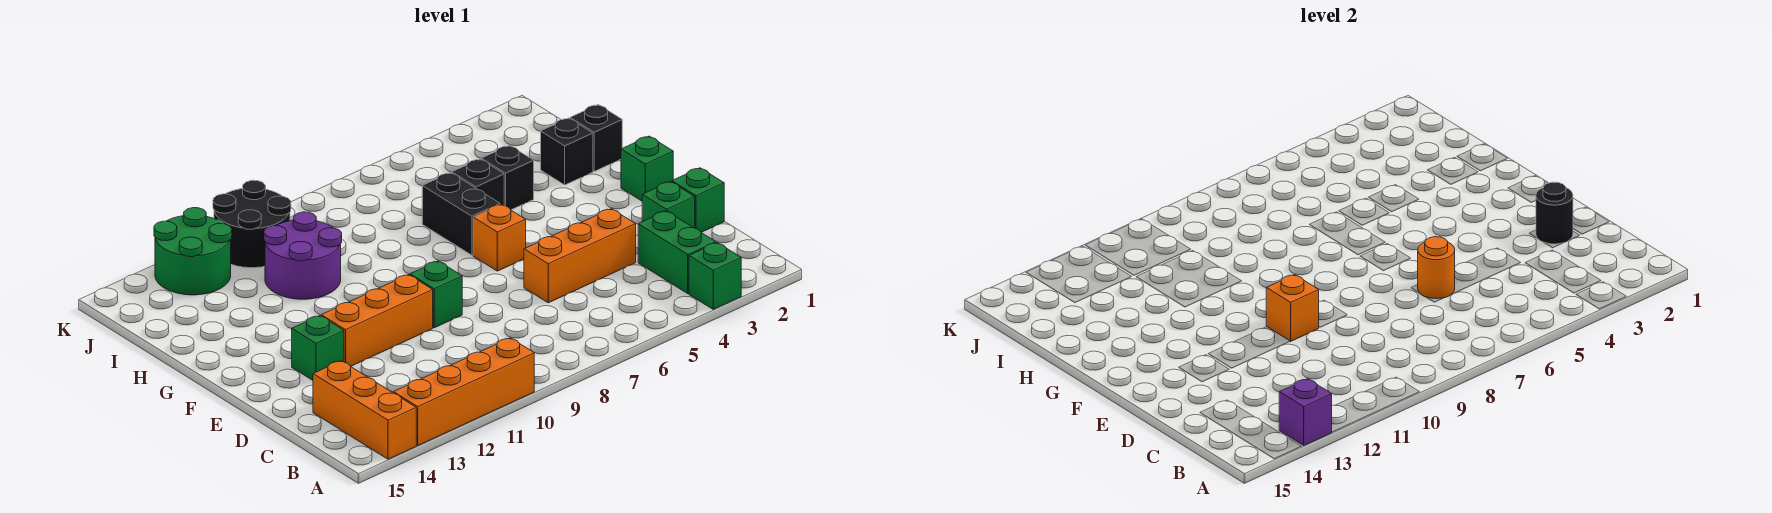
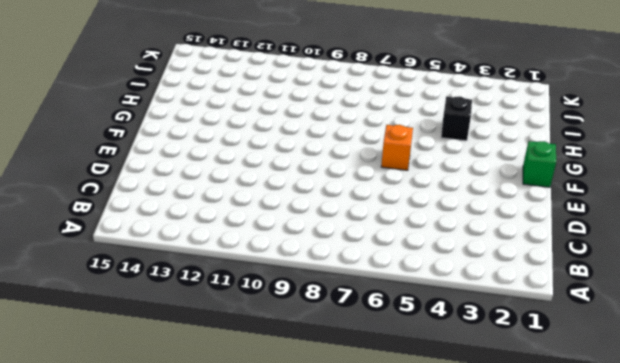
none -> green brick A3 level 1
none -> orange brick A10:A13 level 1
none -> orange brick A14:C14 level 1

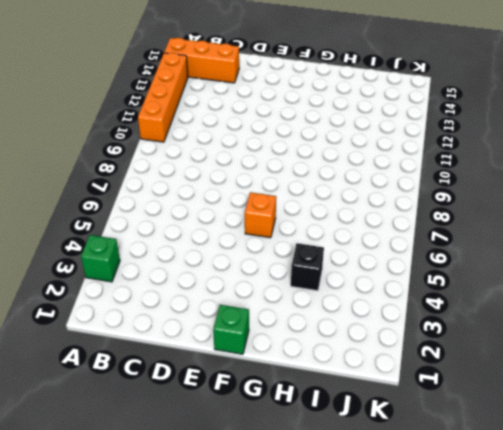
none -> green brick B3:C3 level 1
none -> green brick D1 level 1
none -> green brick D2 level 1

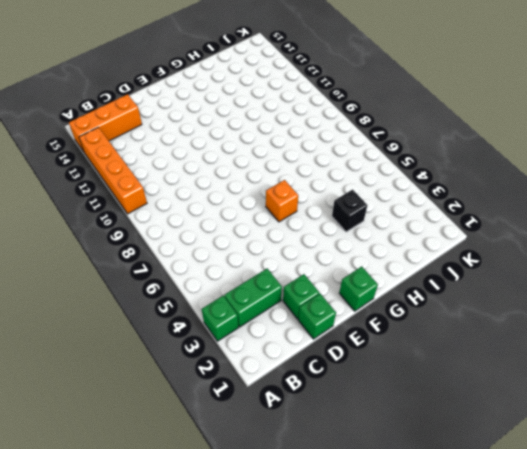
none -> orange brick D4:D6 level 1
none -> green brick E9 level 1
none -> orange brick E10:E12 level 1

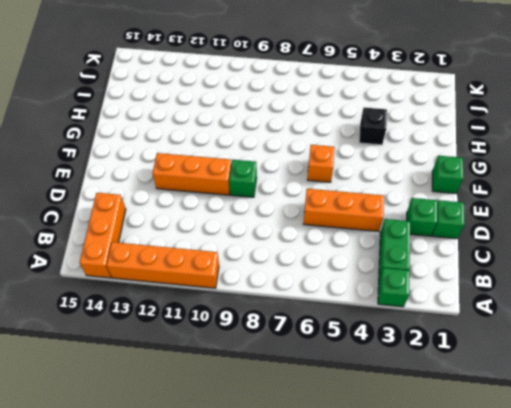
none -> green brick E13 level 1
none -> black brick G6:H6 level 1
none -> black brick H1 level 1

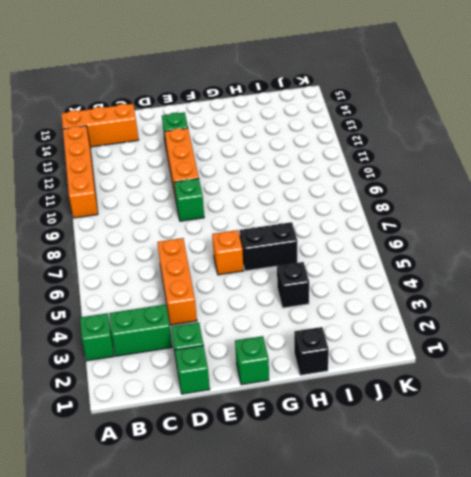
none -> black brick H2 level 1
none -> black brick H5 level 1
none -> purple round brick H10:I11 level 1

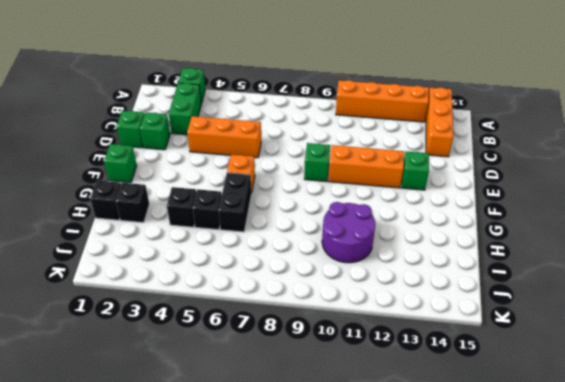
none -> black round brick J10:K11 level 1
none -> green round brick J12:K13 level 1
none -> purple brick A13 level 2

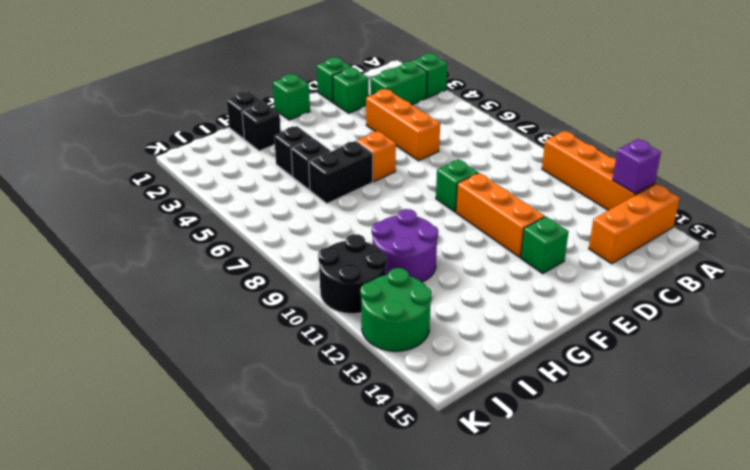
none -> black round brick D2 level 2
none -> orange round brick D6 level 2
none -> orange brick E10 level 2

